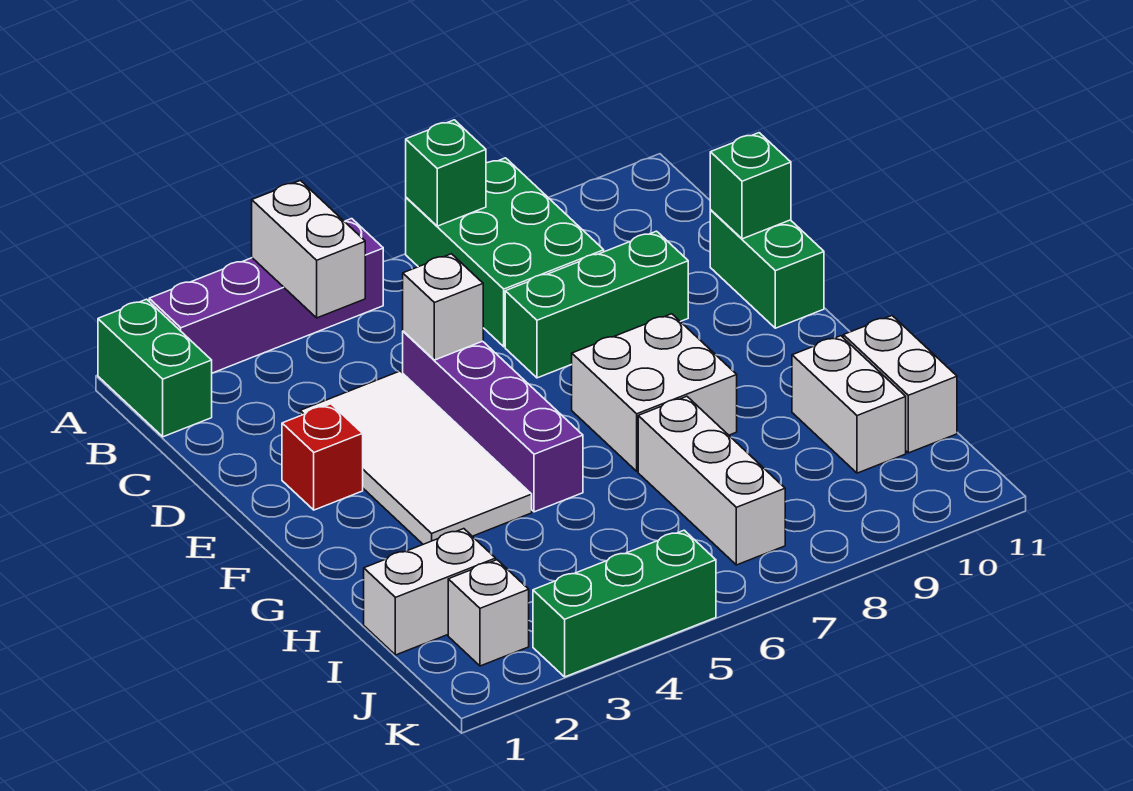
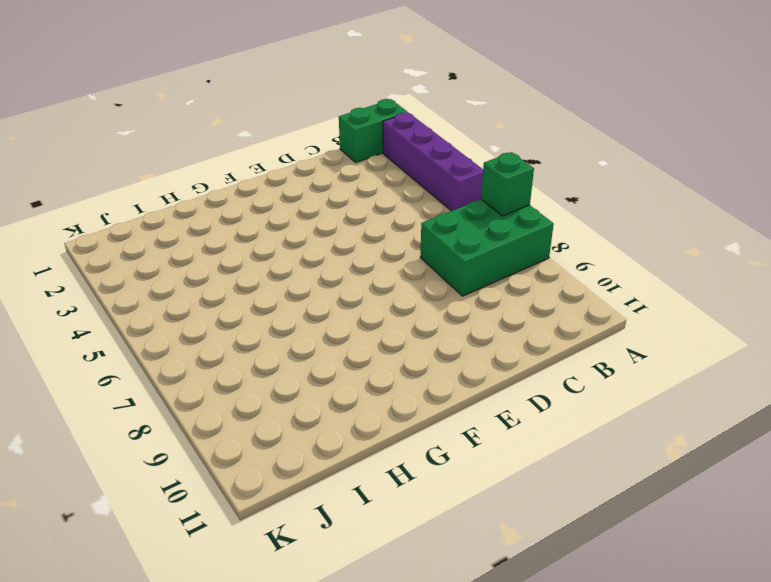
none -> white tile D3:G4 level 1
none -> purple brick D5:G5 level 1
none -> green brick D7:D9 level 1

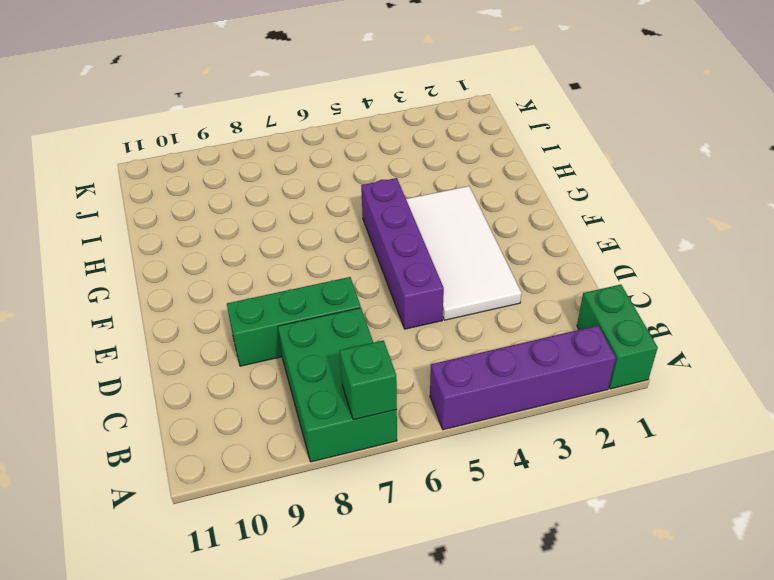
none -> green brick D11:E11 level 1
none -> red brick E2 level 1
none -> white brick F7:G8 level 1

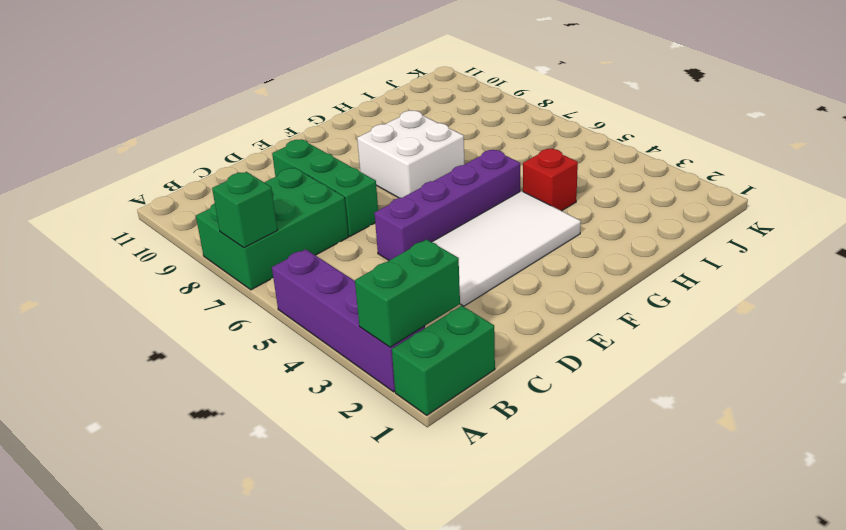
green brick A2:B2 level 2 -> green brick D11:E11 level 1
red brick H4 level 1 -> red brick E2 level 1
none -> white brick H7:J7 level 1
none -> white brick H10:I10 level 1
none -> white brick H11:I11 level 1

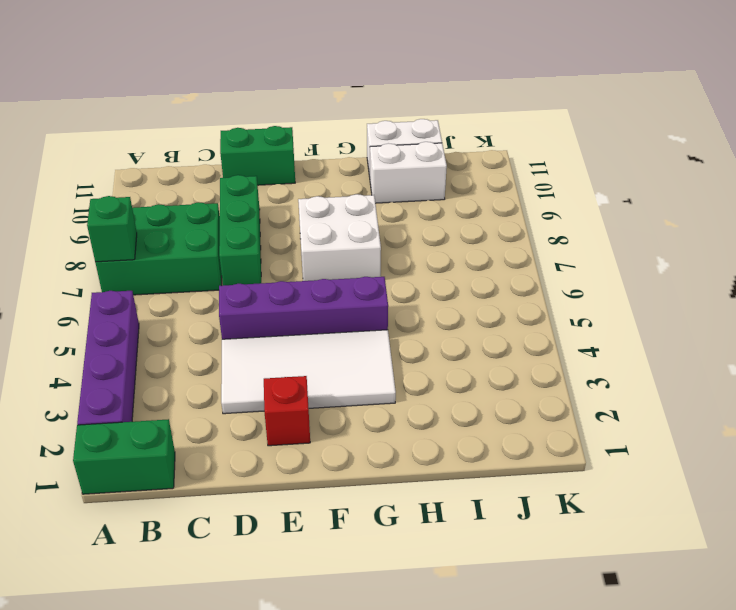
none -> white brick H7:J7 level 1
none -> white brick I1:I2 level 1
none -> white brick J2 level 1

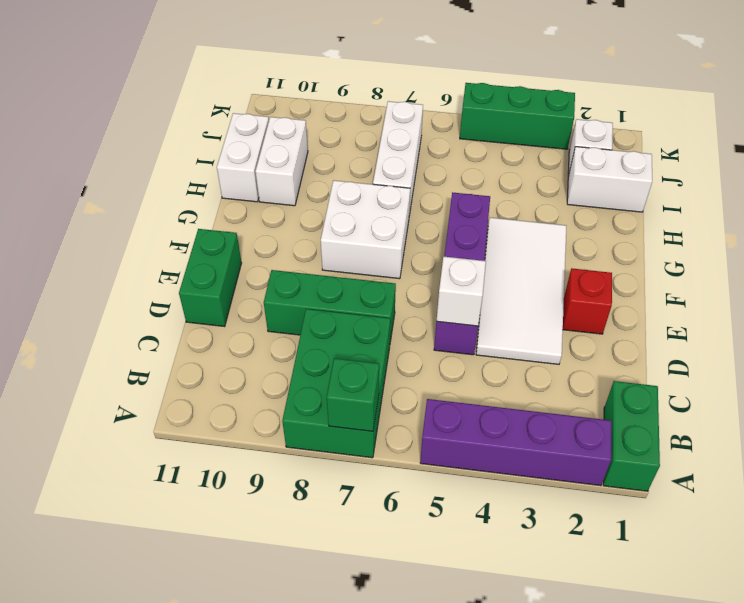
none -> white brick A4:B4 level 2
none -> green brick D11 level 2

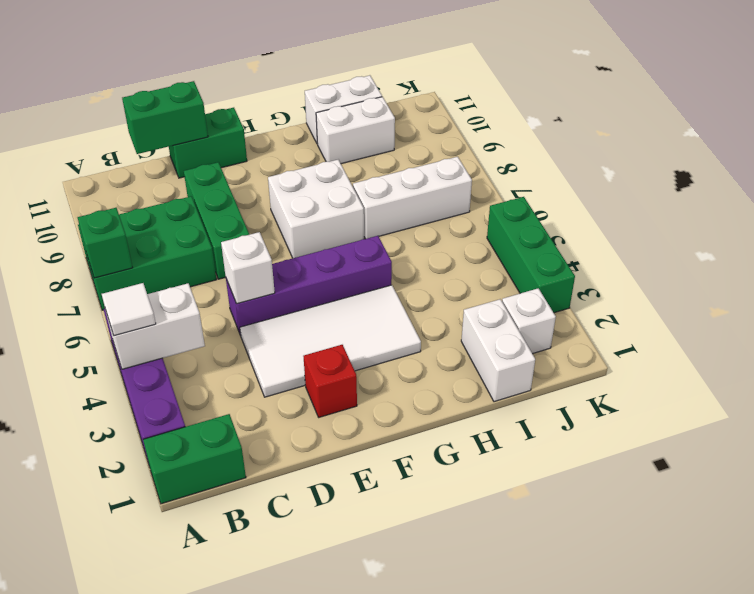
white tile A4 level 3 -> none
green brick C11:D11 level 2 -> green brick D11 level 2

